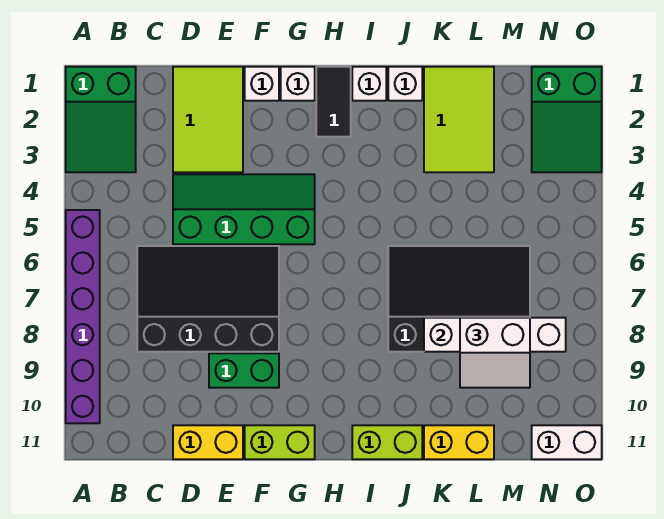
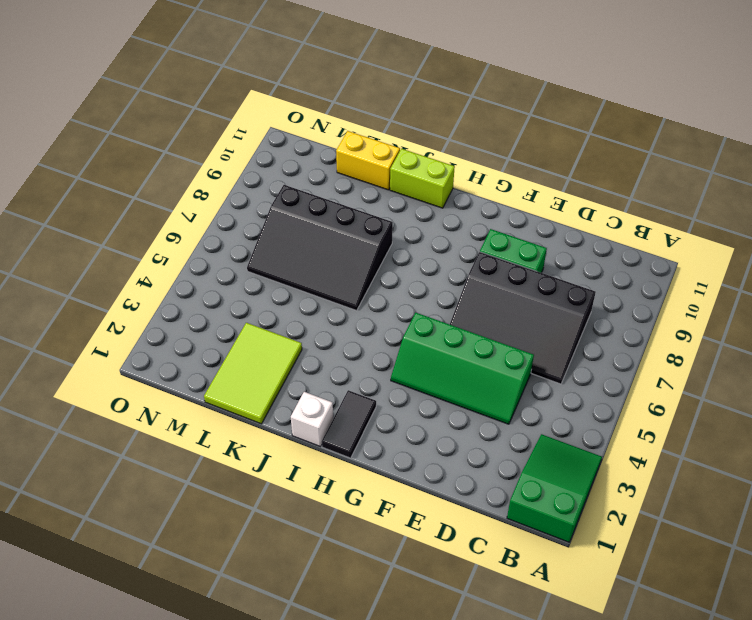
none -> purple brick A5:A10 level 1
none -> lime tile D1:E3 level 1
none -> yellow brick D11:E11 level 1

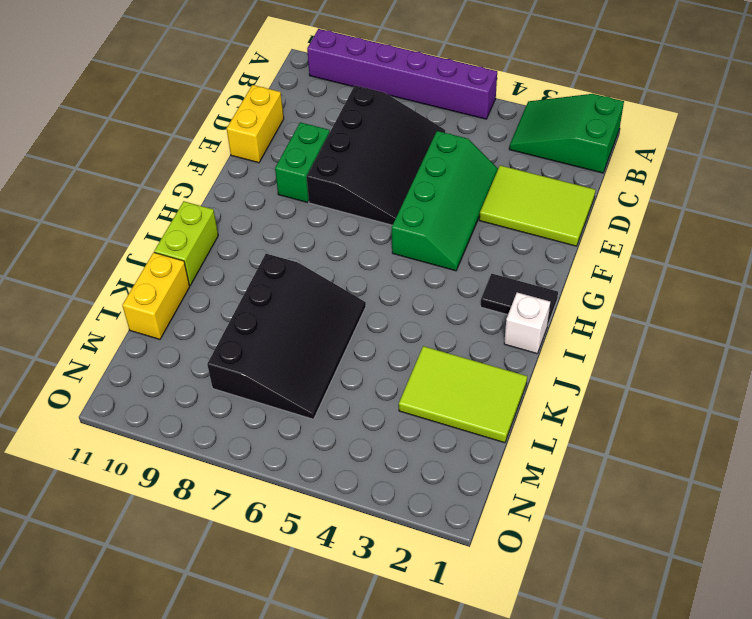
none -> white brick F1 level 1
none -> lime brick F11:G11 level 1
none -> white brick G1 level 1

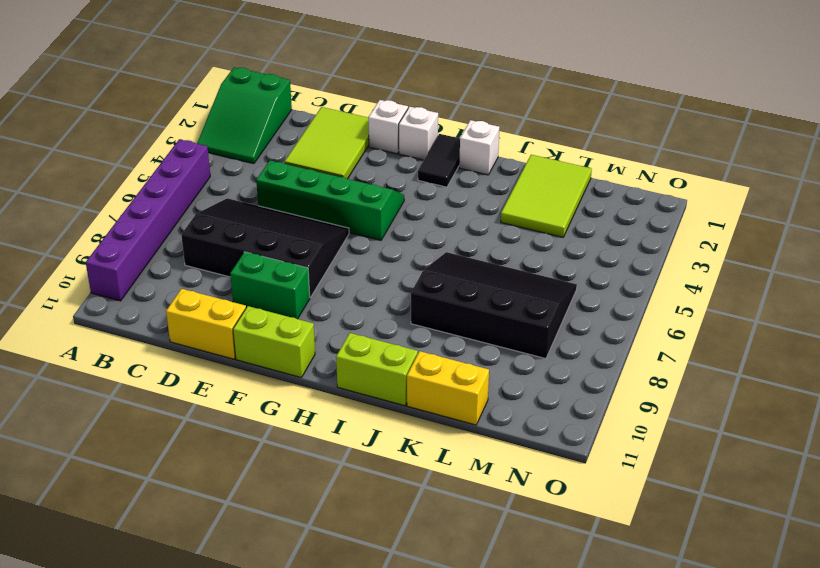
none -> white brick J1 level 1
none -> green slope N1:O3 level 1 top 1
none -> white brick N11:O11 level 1

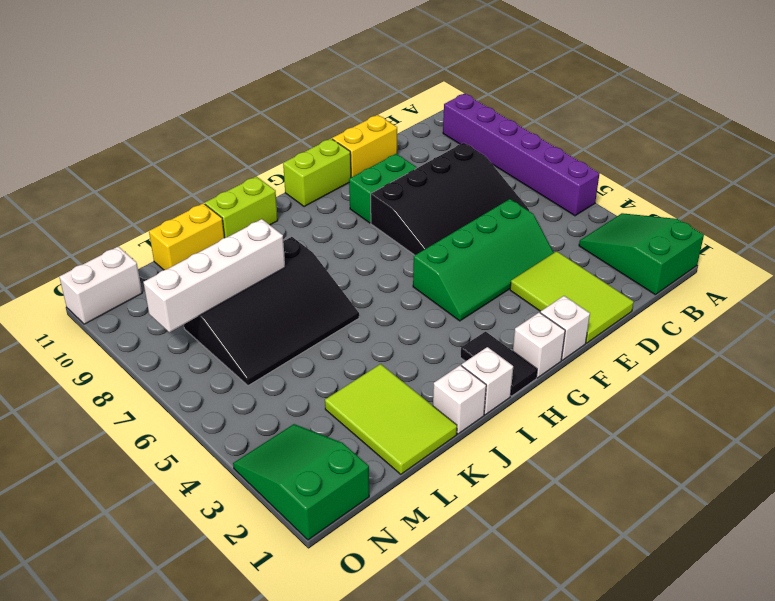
none -> white slope L8:M9 level 3 top 8

